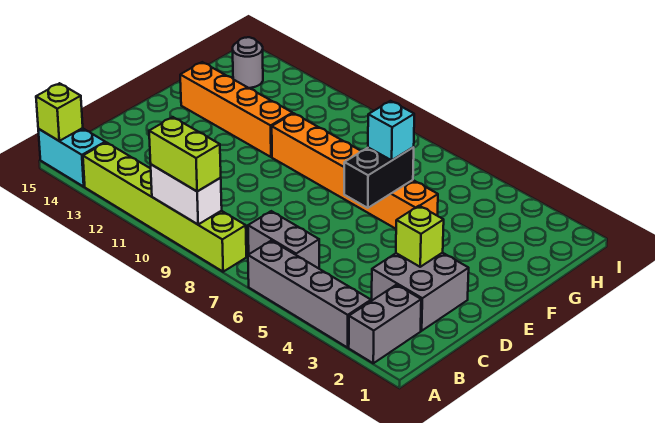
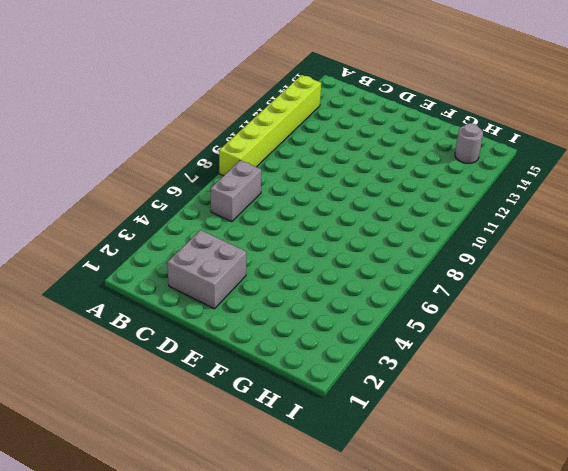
none -> grey brick A2:B2 level 1
none -> grey brick A3:A6 level 1
none -> cyan brick A14:A15 level 1

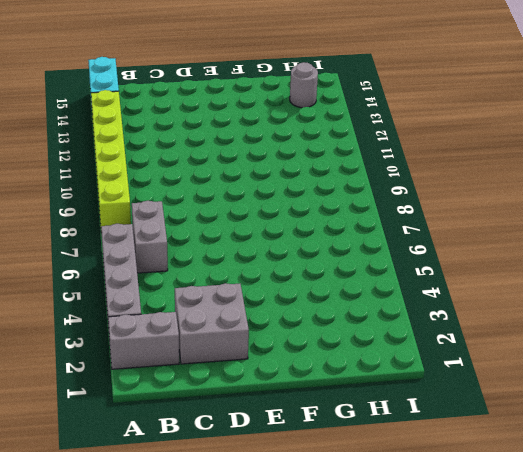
none -> orange brick F5:F10 level 1
none -> orange brick F11:F14 level 1
none -> white brick A9:A10 level 2

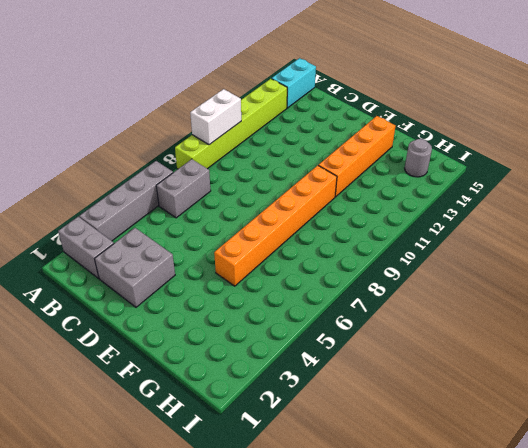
none -> lime brick A15 level 2
none -> lime brick D3 level 2
none -> black brick E6:F6 level 2

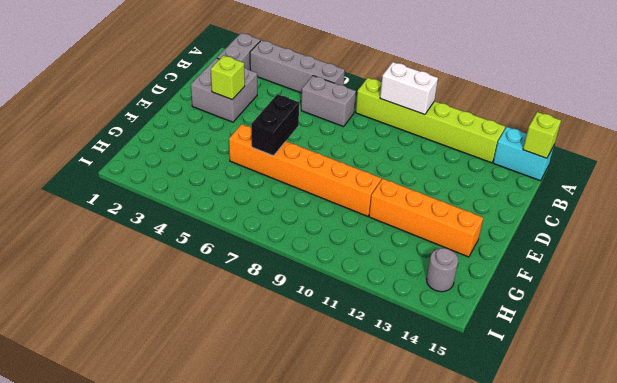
none -> lime brick A9:A10 level 3
none -> cyan brick F6 level 3

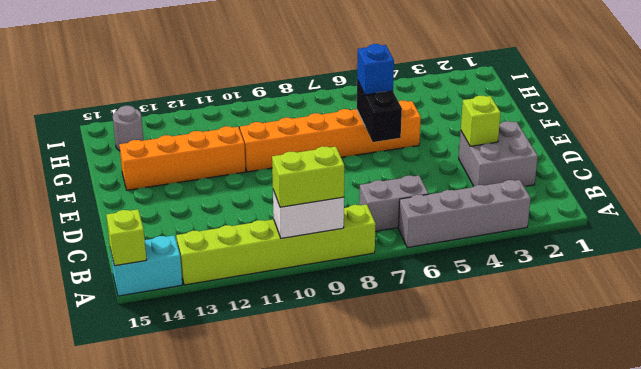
blue brick F6 level 3 -> cyan brick F6 level 3
none -> grey brick A2:B2 level 1

